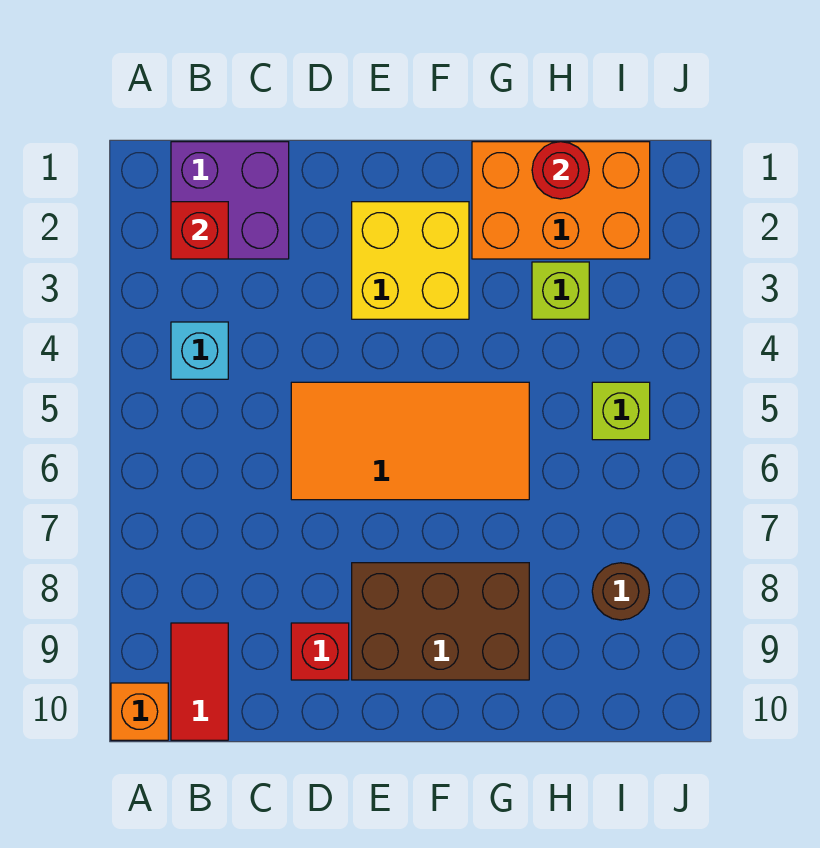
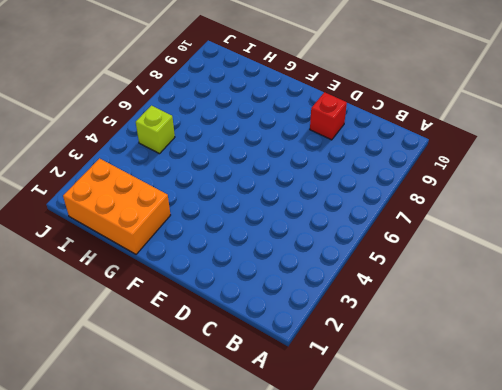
none -> orange brick A10 level 1
none -> purple brick B1:C2 level 1
none -> cyan brick B4 level 1

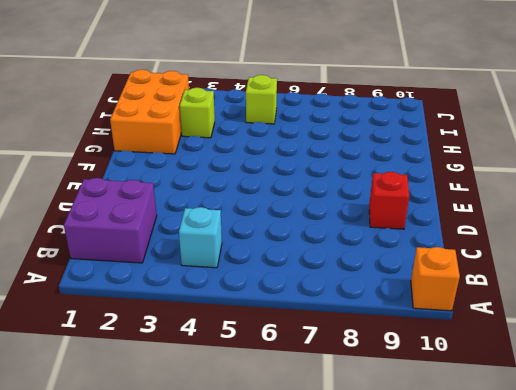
none -> red tile B9:B10 level 1
none -> orange tile D5:G6 level 1
none -> yellow brick E2:F3 level 1

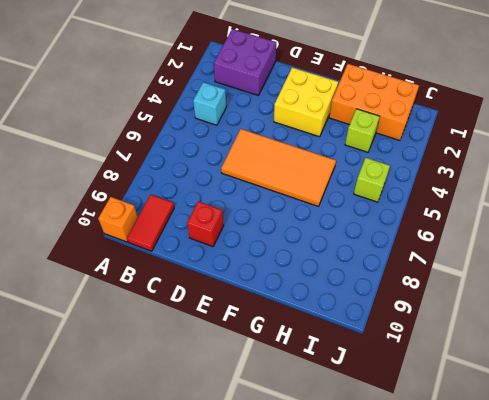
none -> brown brick E8:G9 level 1
none -> brown round brick I8 level 1
none -> red brick B2 level 2

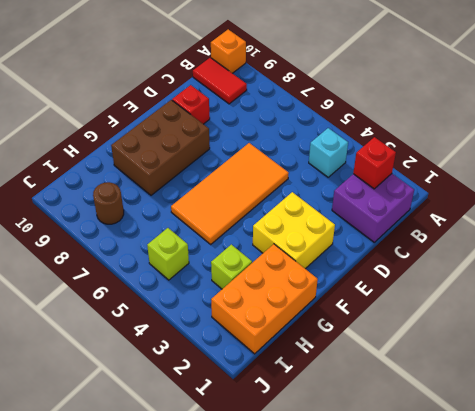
none -> red round brick H1 level 2

